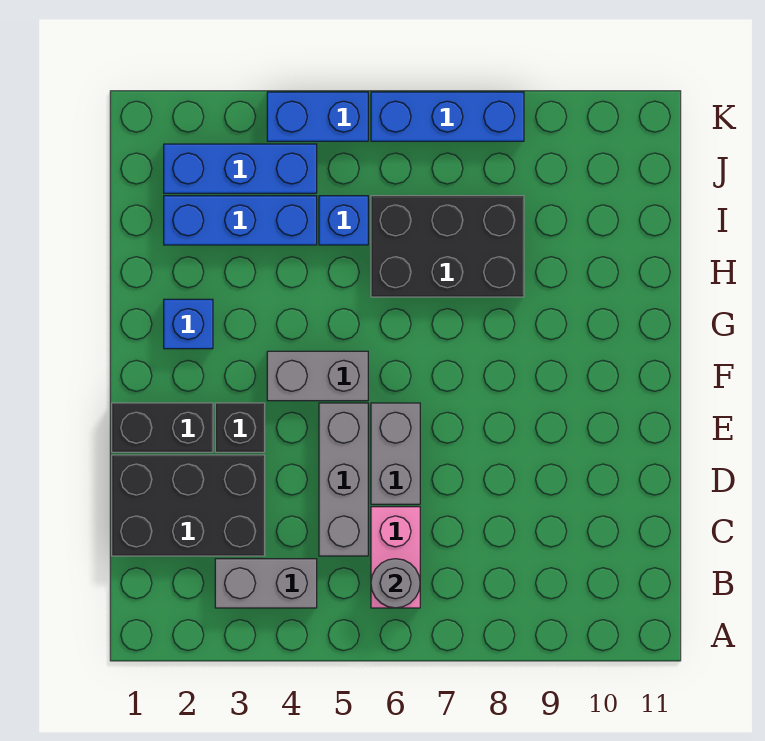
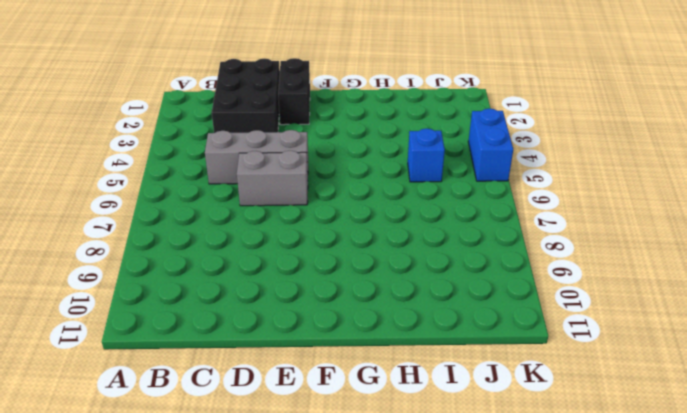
none -> grey brick B3:B4 level 1
none -> pink brick B6:C6 level 1
none -> black brick E3 level 1

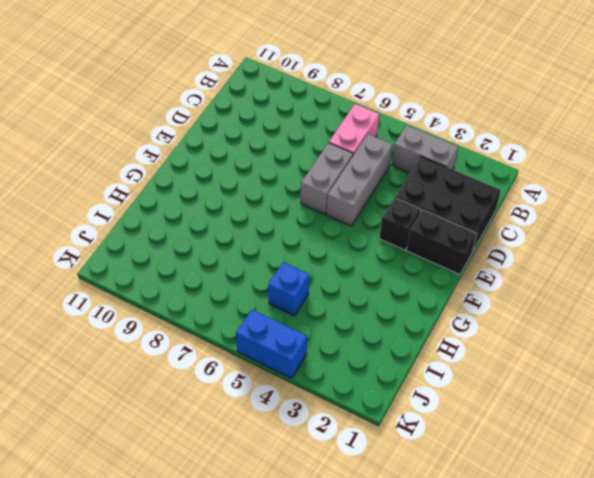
none -> grey brick F4:F5 level 1
none -> blue brick G2 level 1
none -> black brick H6:I8 level 1

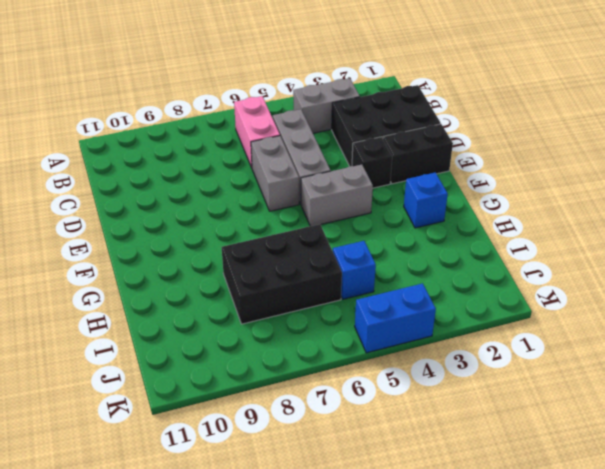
none -> blue brick I2:I4 level 1
none -> blue brick J2:J4 level 1
none -> blue brick K6:K8 level 1

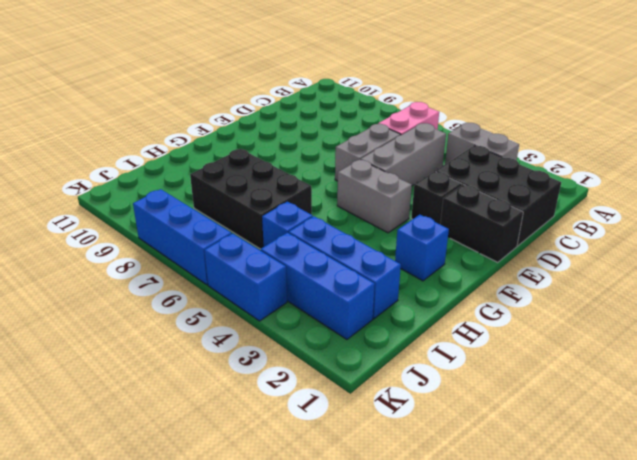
none -> grey round brick B6 level 2

